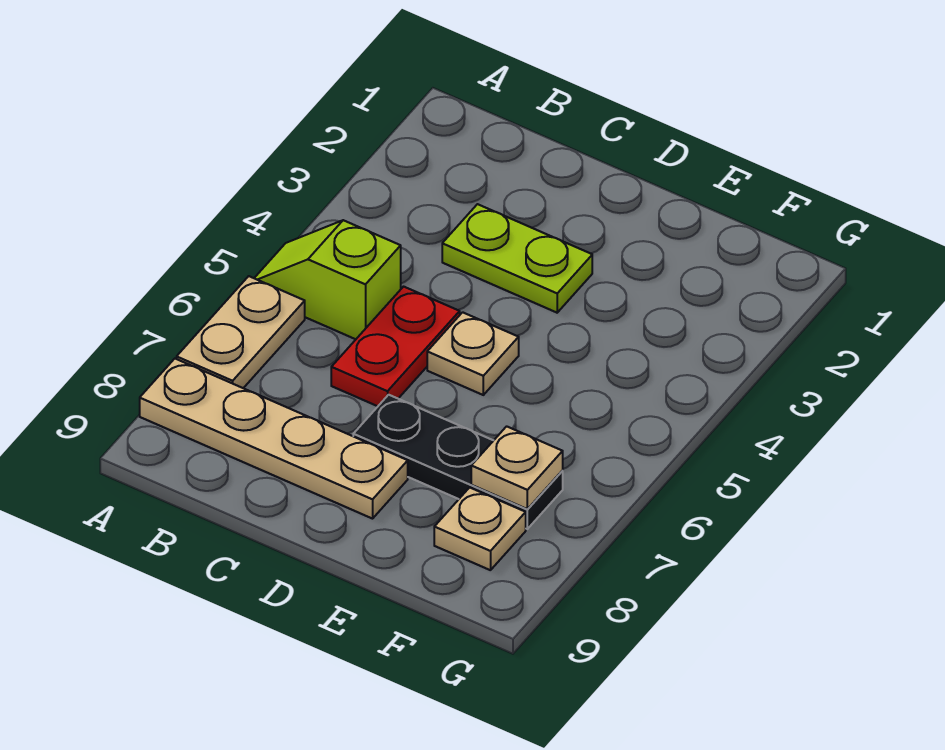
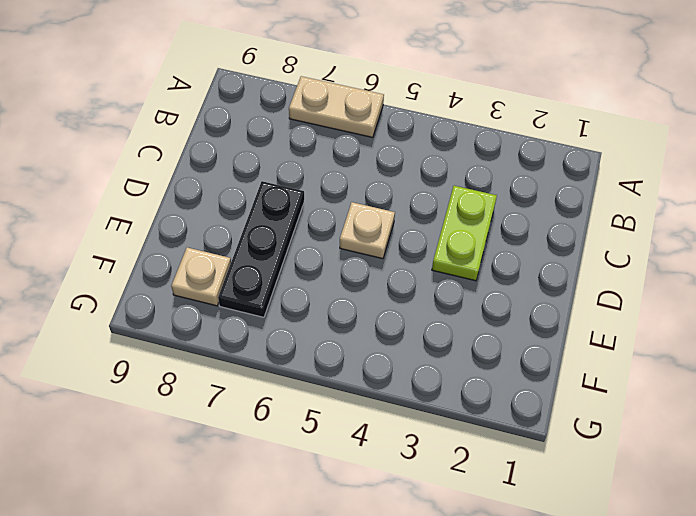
none -> lime slope A5:B5 level 1 top B
none -> tan plate A8:D8 level 1

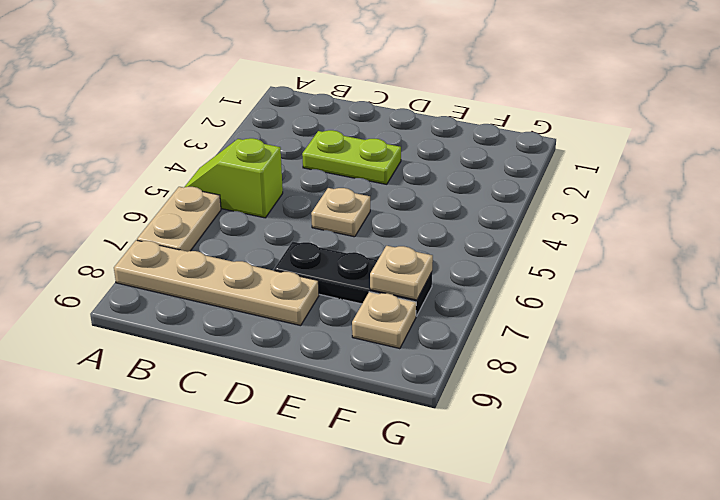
none -> red plate C5:C6 level 1

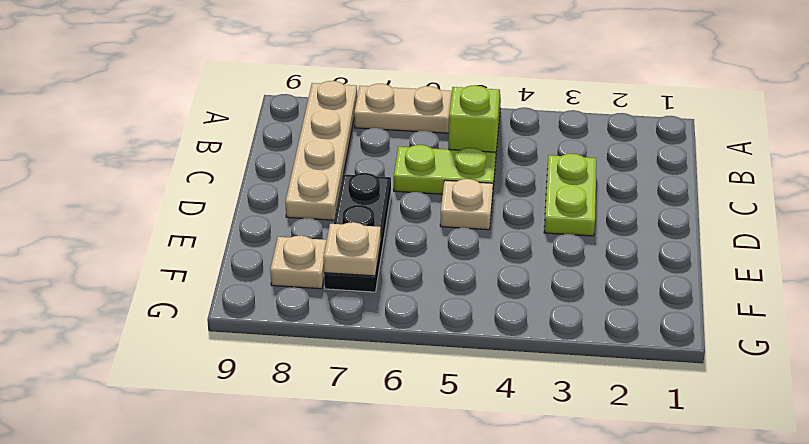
lime plate C5:C6 level 1 -> red plate C5:C6 level 1

